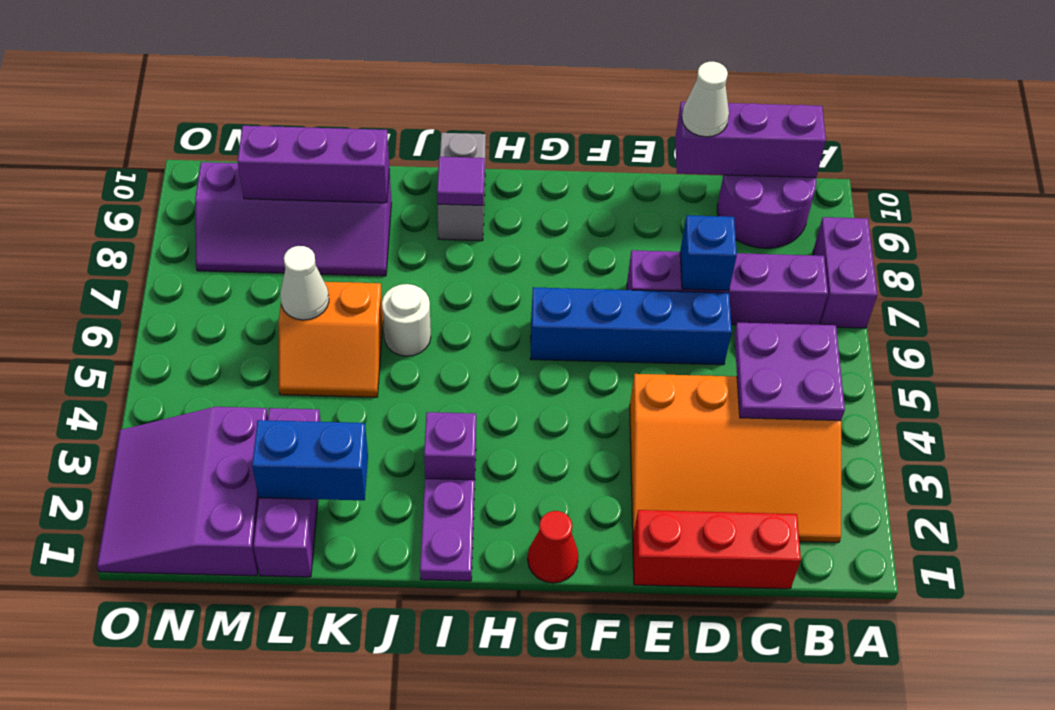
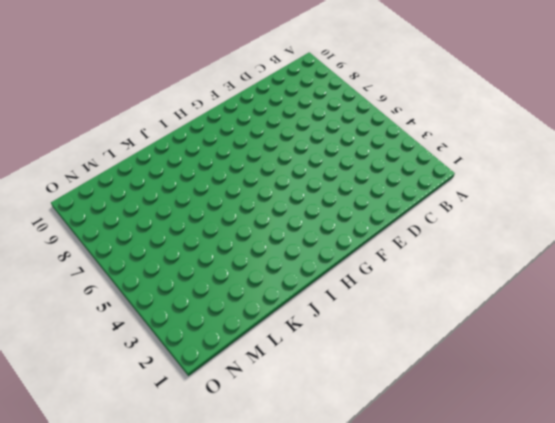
none -> purple brick A7:A8 level 1
none -> orange slope B2:E4 level 1 top 4
none -> purple brick B7:E7 level 1

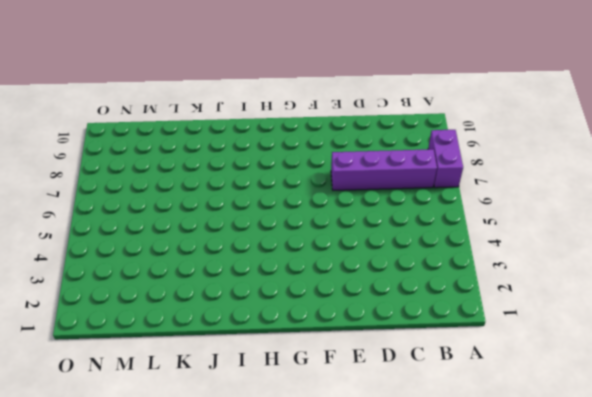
none -> orange slope B2:E4 level 1 top 4
none -> purple round brick B9:C10 level 1
none -> red brick C1:E1 level 1

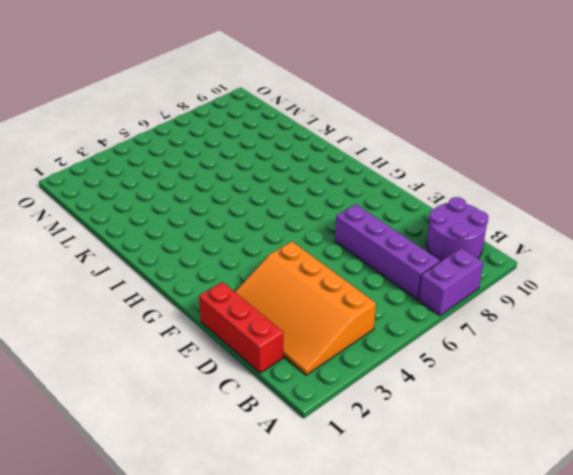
none -> blue brick D6:G6 level 1
none -> red cone G1 level 1
none -> purple plate I1:I2 level 1

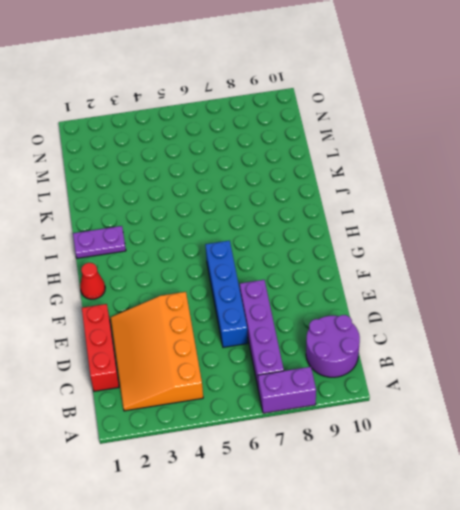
none -> purple brick I3 level 1
none -> grey brick I9:I10 level 1
none -> white round brick J6 level 1

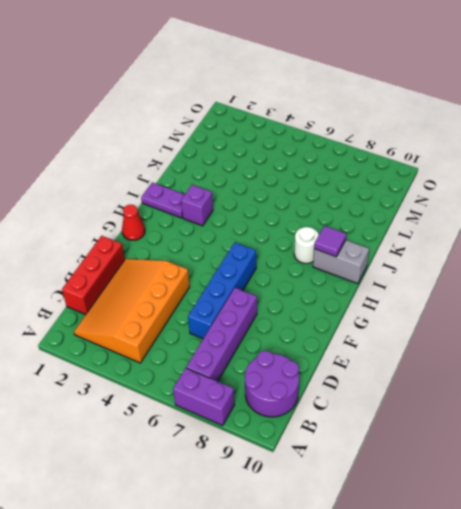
white round brick I8 level 1 -> white round brick J6 level 1
none -> orange slope K5:L6 level 1 top 6
none -> purple slope K8:N9 level 1 top 9
none -> purple brick L1:L3 level 1

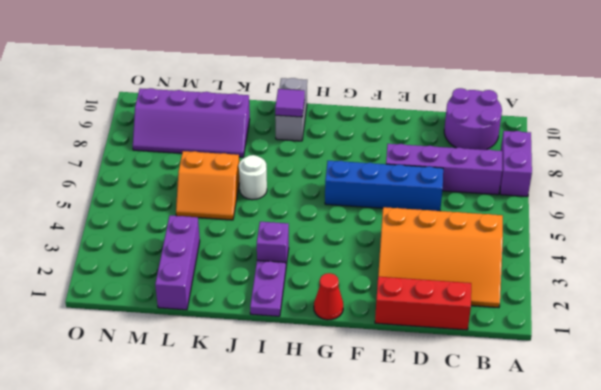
none -> purple slope M1:O3 level 1 top M
none -> purple plate B4:C5 level 2
none -> purple brick B10:D10 level 2

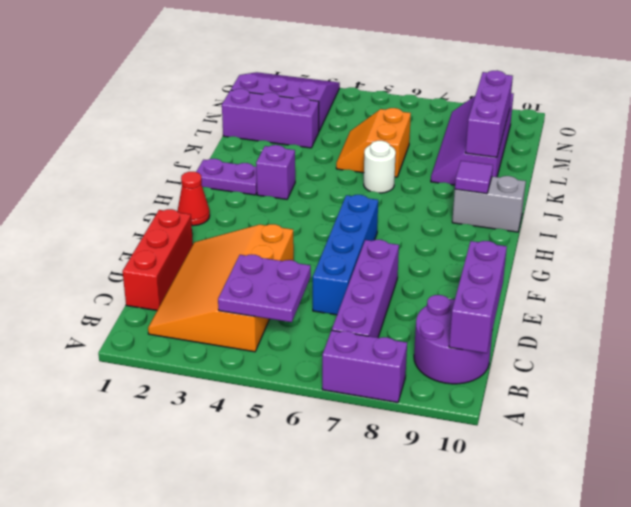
none -> blue brick D7 level 2
none -> blue brick K2:L2 level 2
none -> white cone L6 level 2

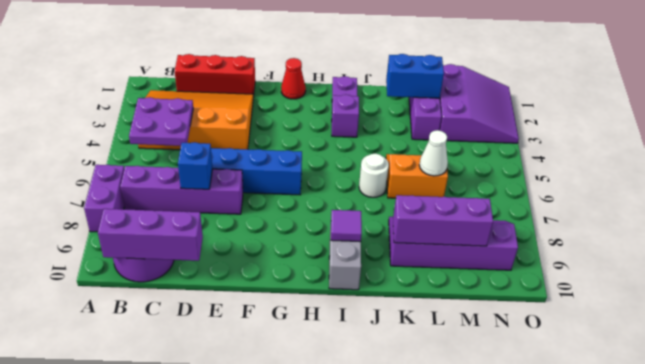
none -> white cone D10 level 3

